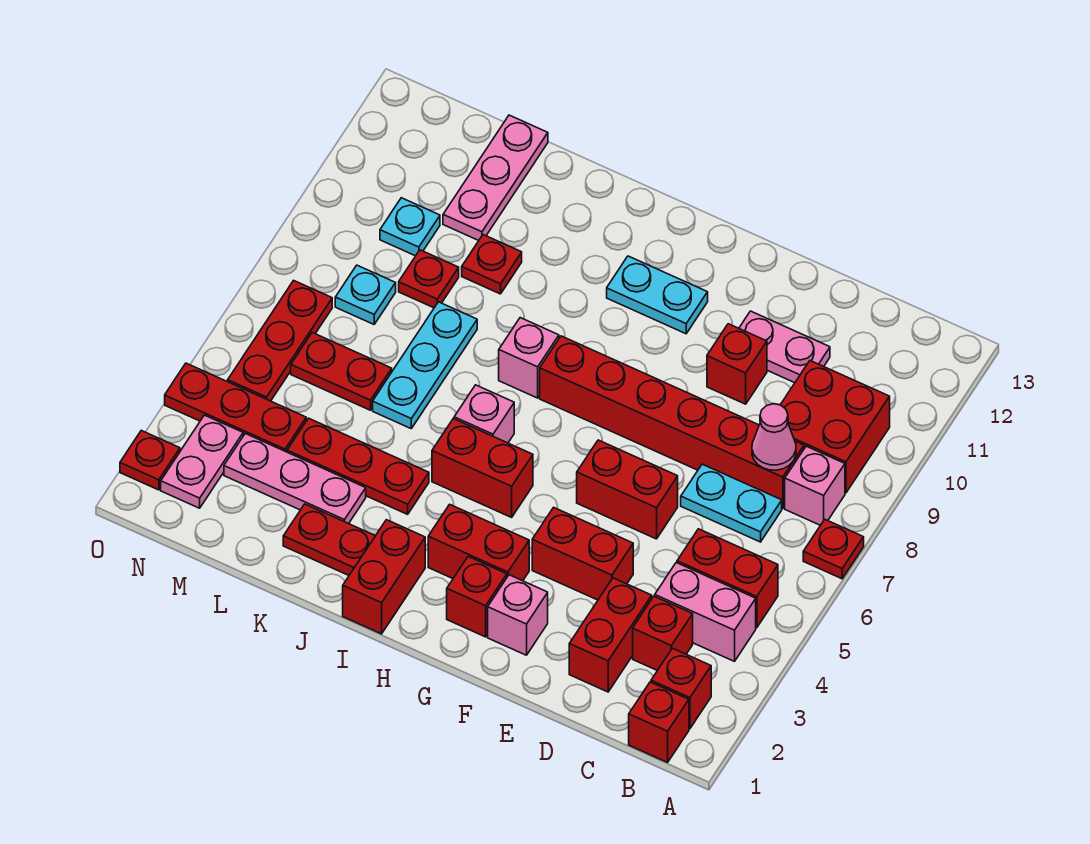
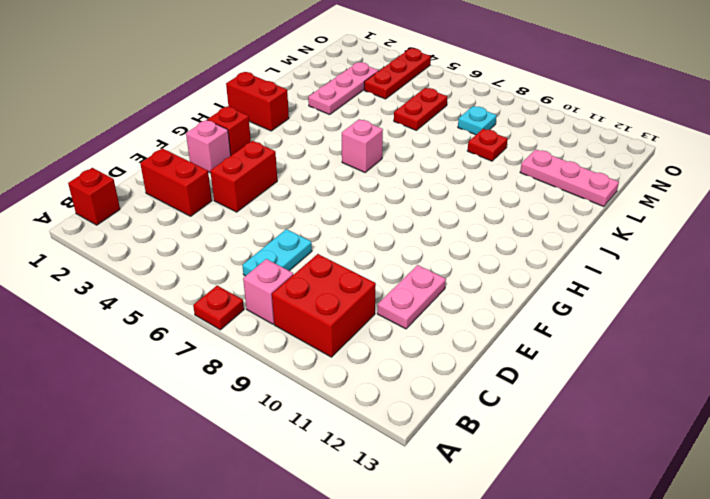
none -> red brick B2 level 1
none -> pink brick B4:C4 level 1
none -> red brick B5:C5 level 1
none -> red brick C3 level 1

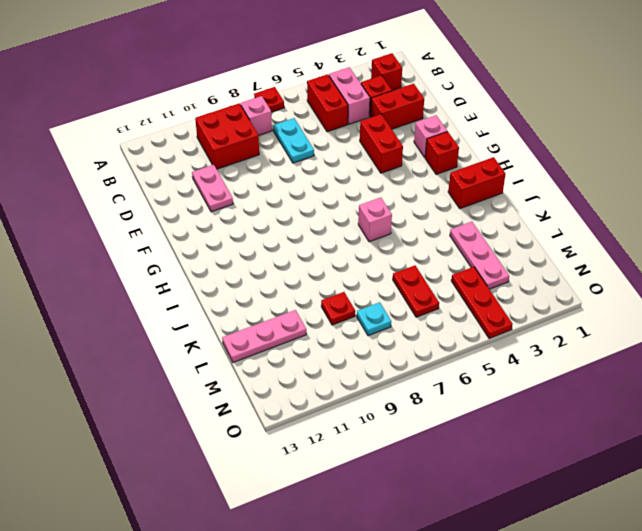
none -> red brick B1 level 1
none -> red brick C8:H8 level 1
none -> red brick E6:F6 level 1
none -> red brick E10 level 1

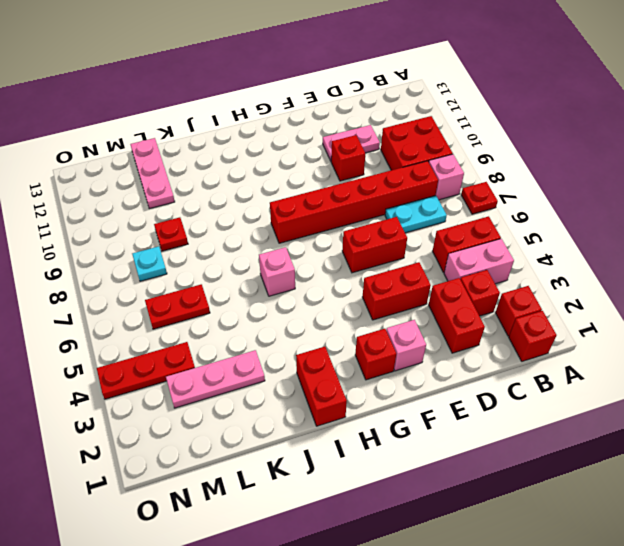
none -> red brick G3:H3 level 1
none -> cyan plate G11:H11 level 1
none -> red brick H5:I5 level 1
none -> pink brick I8 level 1

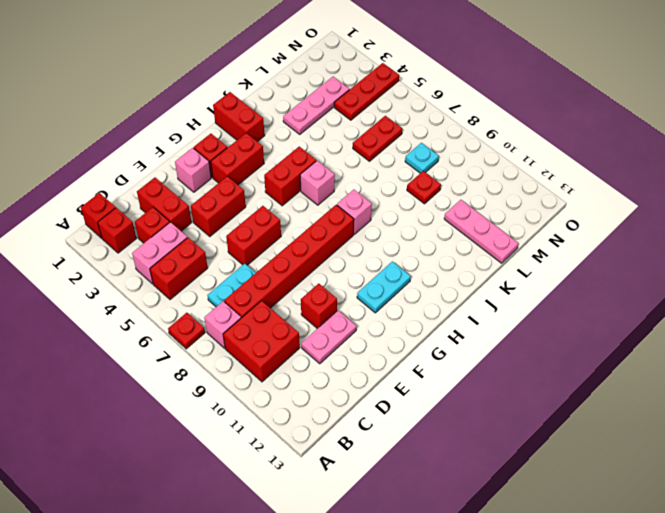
none -> red plate J2:K2 level 1
none -> red plate J4:L4 level 1
none -> cyan plate K6:K8 level 1
none -> red plate K10 level 1

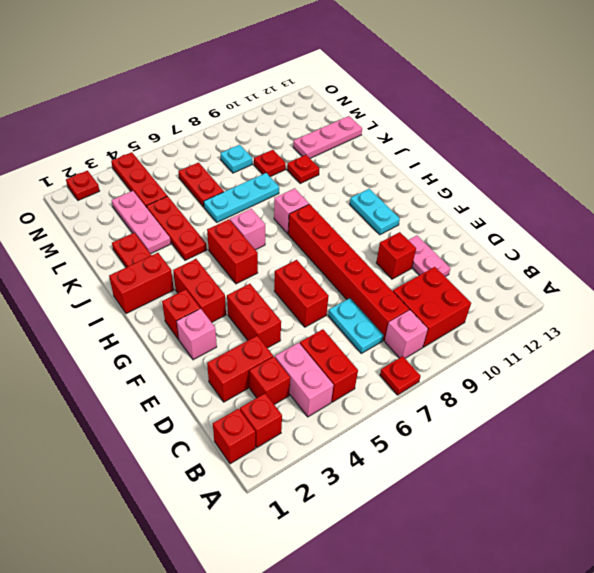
none -> cyan plate M10 level 1
none -> pink plate N2:N3 level 1
none -> red plate N5:N7 level 1
none -> pink cone C8 level 2

